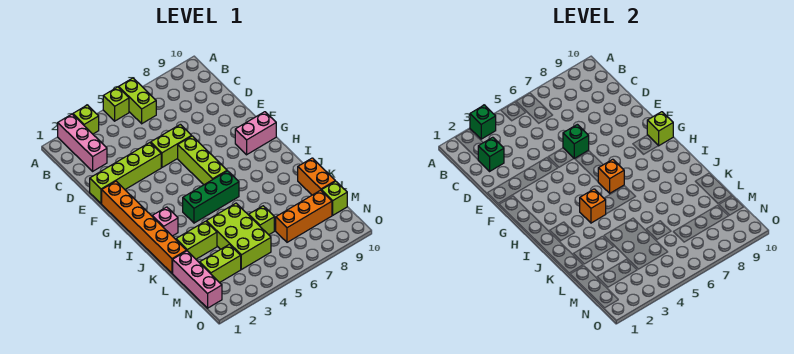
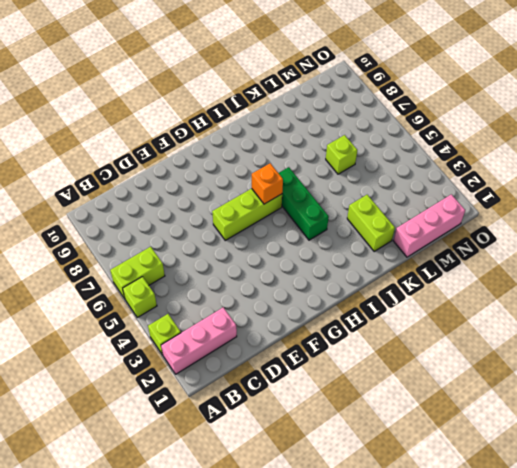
none -> lime brick E1:E4 level 1
none -> lime brick E5:E6 level 1
none -> orange brick F1:K1 level 1

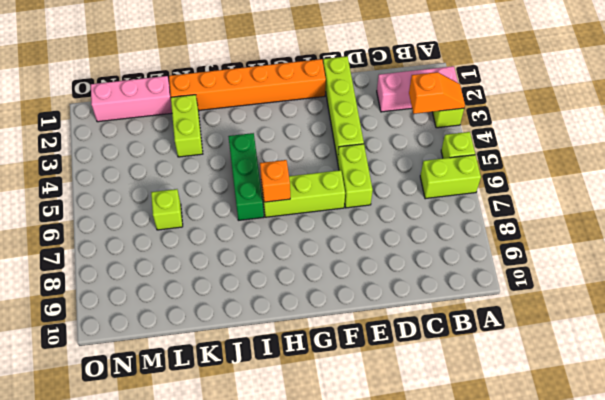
orange slope A3:B3 level 2 top B -> green brick A3 level 2
none -> pink brick G9:G10 level 1
none -> pink brick I2 level 1
none -> lime brick K4:M5 level 1

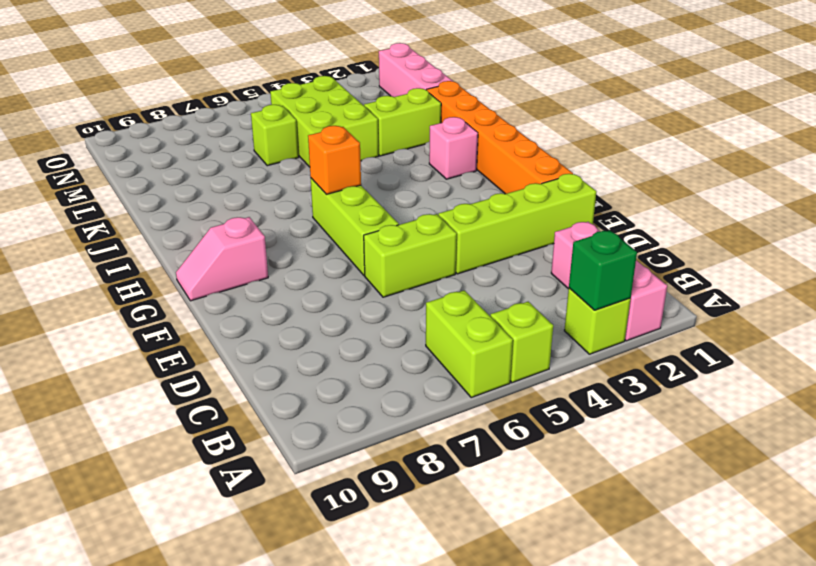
pink slope G9:G10 level 1 top 9 -> pink brick G9:G10 level 1
none -> green brick I4:I6 level 1
none -> orange brick K10:L10 level 1
none -> lime brick M2:M3 level 1

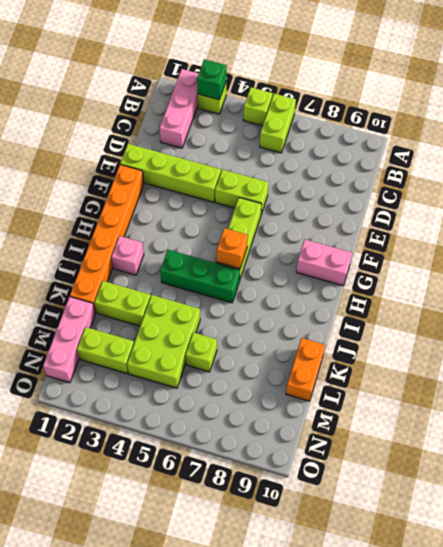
none -> orange brick M7:M9 level 1
none -> lime brick M10 level 1
none -> green brick C2 level 2

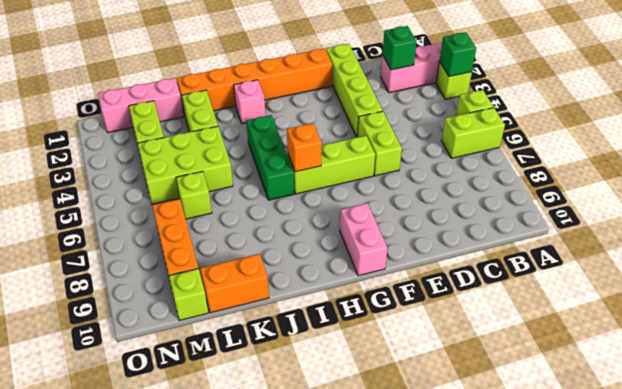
none -> green brick E6 level 2
none -> lime brick G10 level 2
none -> orange brick I4 level 2

